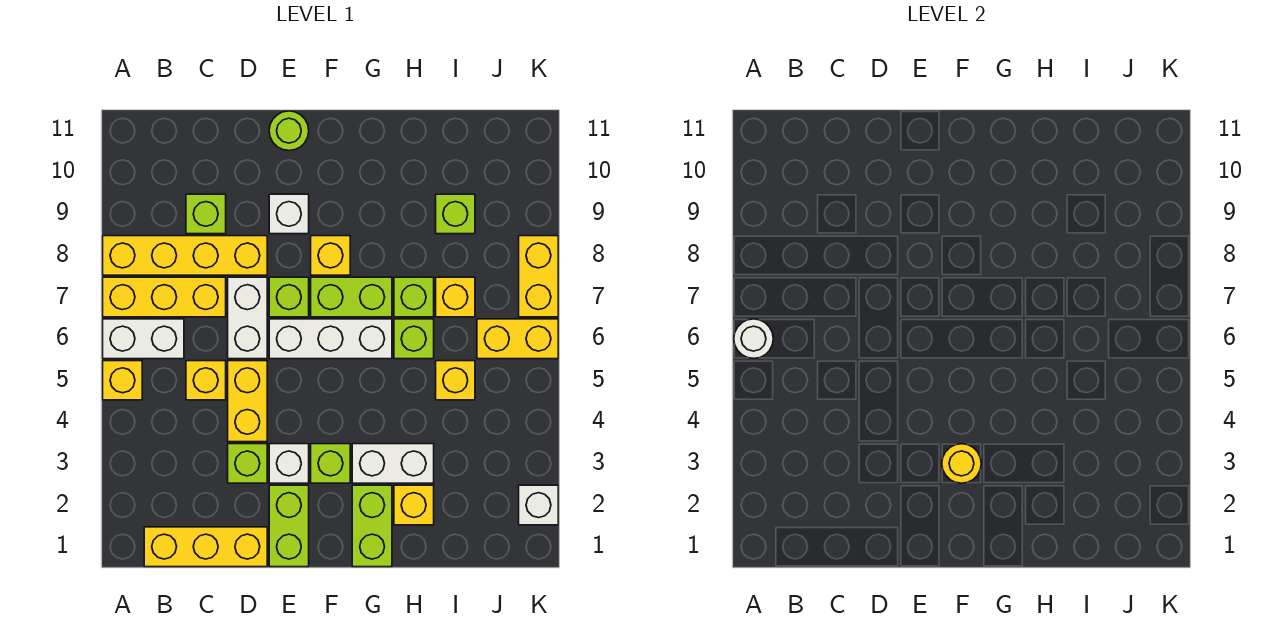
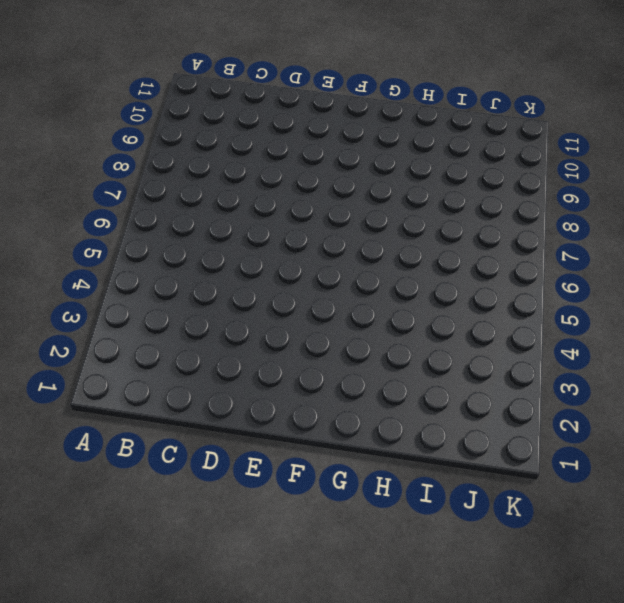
none -> yellow brick A5 level 1
none -> white brick A6:B6 level 1
none -> yellow brick A7:C7 level 1
none -> yellow brick A8:D8 level 1

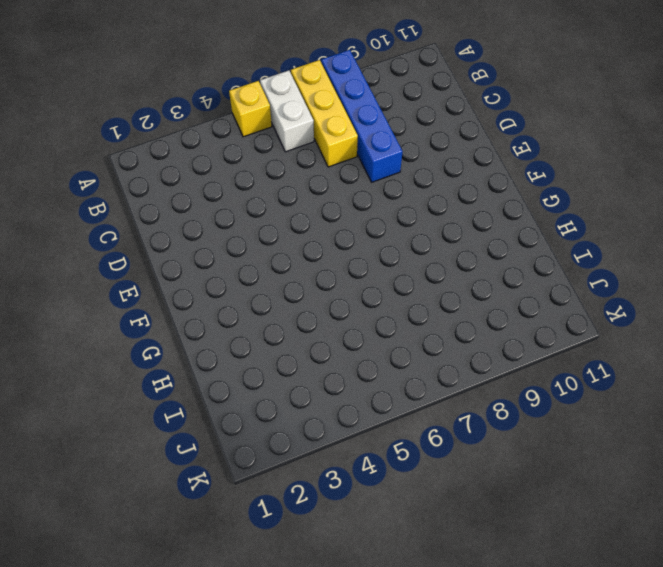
blue brick A8:D8 level 1 -> yellow brick A8:D8 level 1
none -> yellow brick B1:D1 level 1
none -> yellow brick C5 level 1
none -> lime brick C9 level 1
none -> lime brick D3 level 1

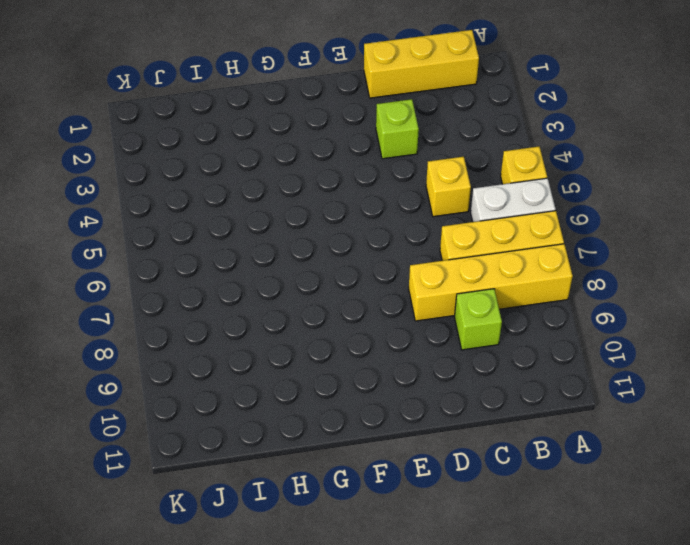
none -> yellow brick D4:D5 level 1
none -> white brick D6:D7 level 1
none -> lime brick E1:E2 level 1
none -> white brick E3 level 1

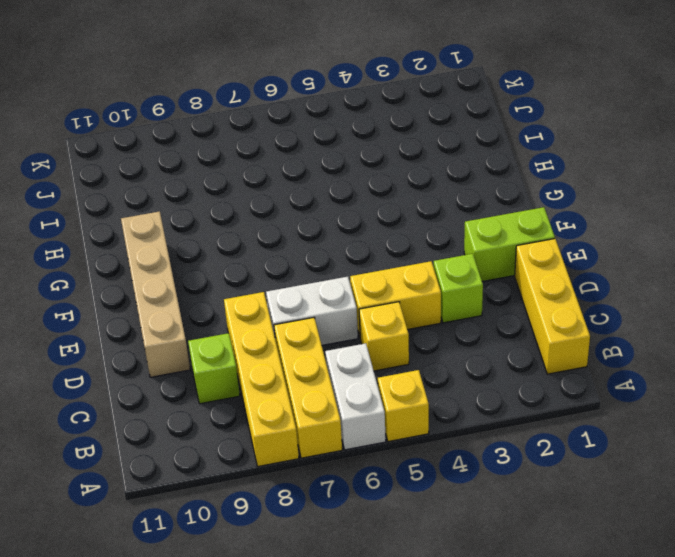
tan brick D10:G10 level 1 -> none
none -> white brick E3 level 1
none -> white brick E6:G6 level 1
none -> lime brick E7 level 1
none -> white brick E9 level 1

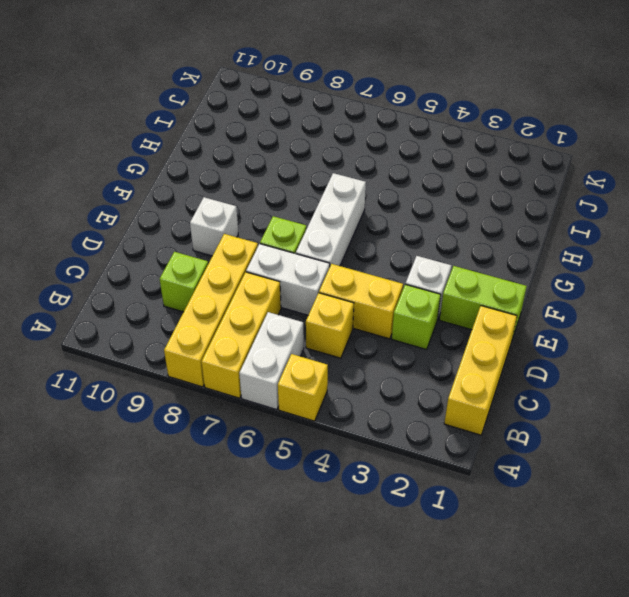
none -> lime round brick E11 level 1
none -> lime brick F3 level 1
none -> lime brick F7:G7 level 1
none -> yellow brick F8 level 1

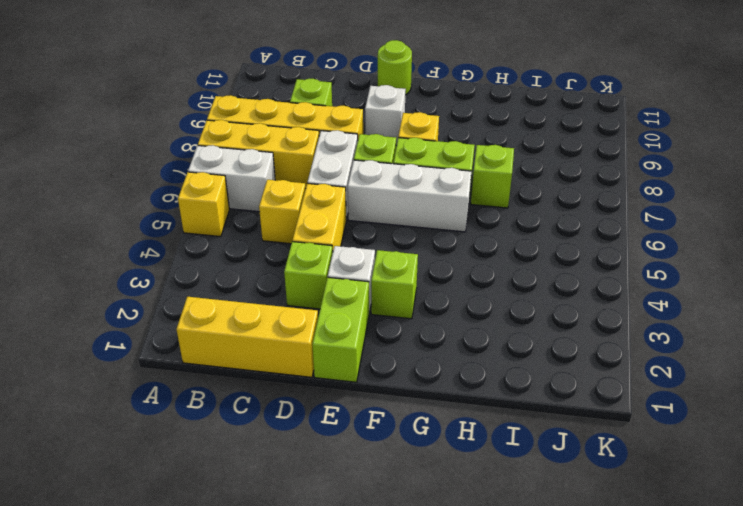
none -> lime brick G1:G2 level 1
none -> white brick G3:H3 level 1
none -> yellow brick H2 level 1
none -> lime brick H6 level 1

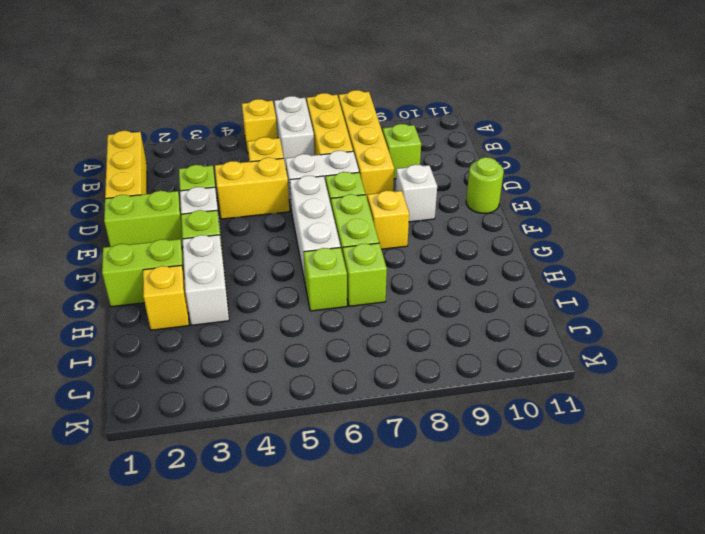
none -> yellow brick I5 level 1
none -> yellow brick I7 level 1
none -> lime brick I9 level 1
none -> yellow brick J6:K6 level 1

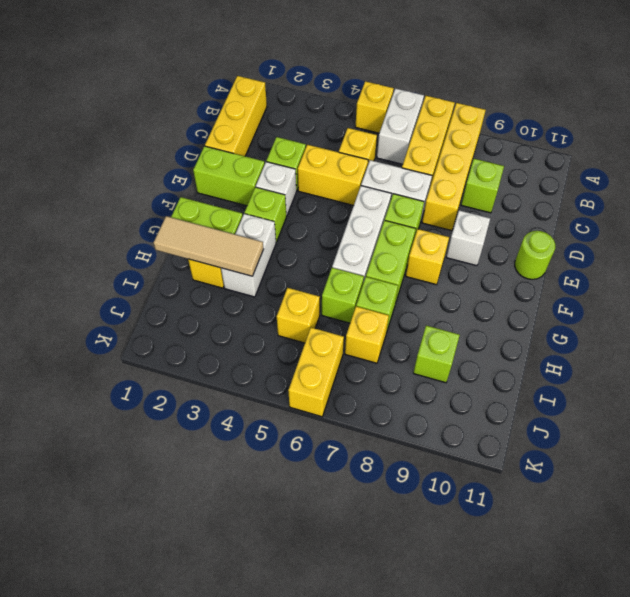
tan tile H1:H3 level 2 -> none
none -> white brick K2 level 1
none -> yellow brick K7:K8 level 1
none -> white round brick A6 level 2
none -> yellow round brick F3 level 2

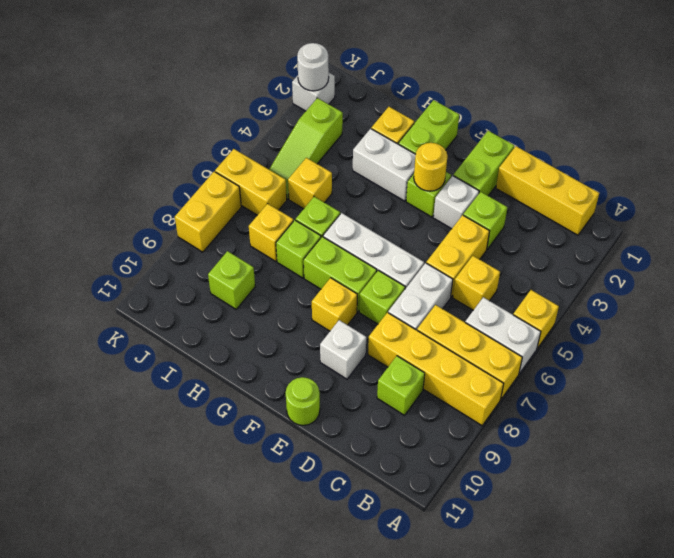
lime slope J3:J5 level 1 top 3 -> none
white round brick K2 level 2 -> white round brick A6 level 2

